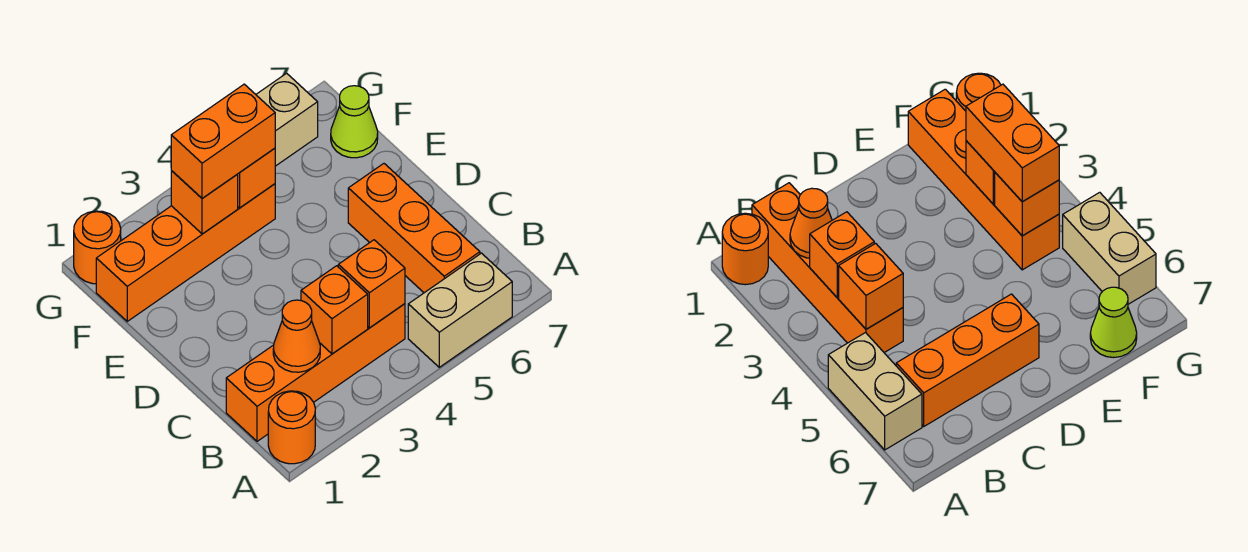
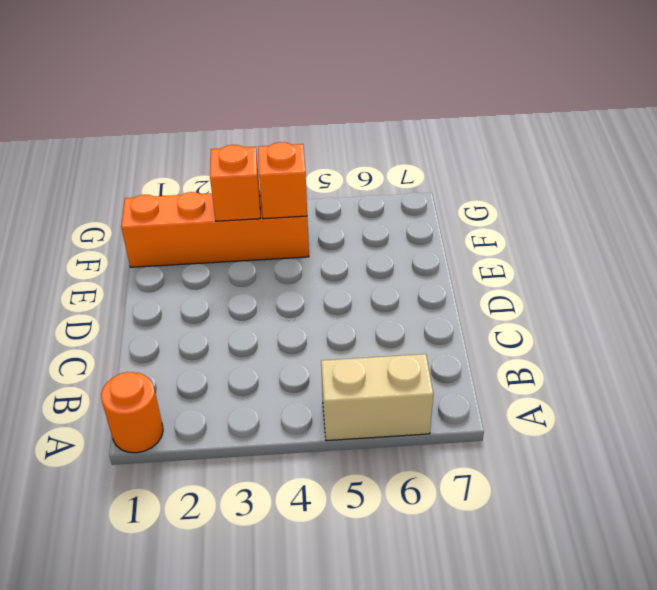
none -> orange brick B1:B4 level 1
none -> orange brick B6:D6 level 1
none -> lime cone F7 level 1

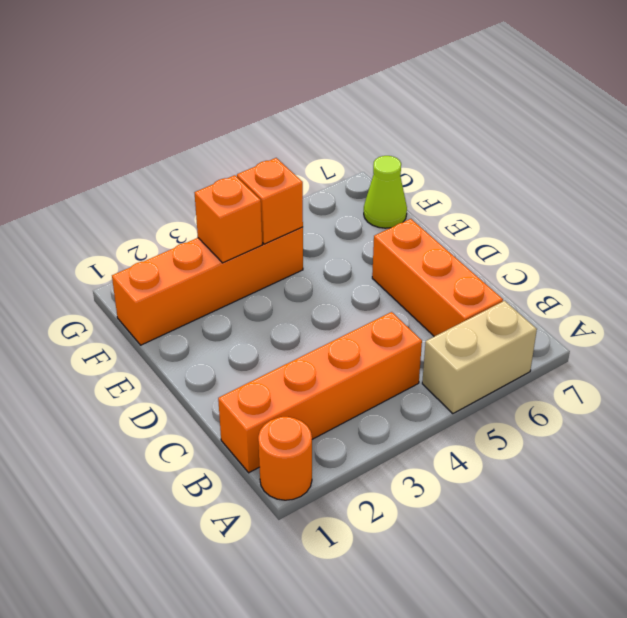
none -> orange round brick G1 level 1
none -> tan brick G5:G6 level 1
none -> orange cone B2 level 2

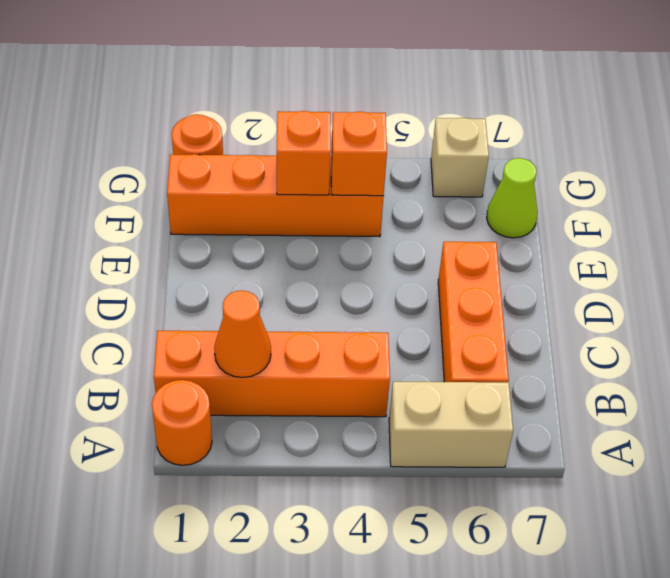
tan brick G6 level 1 -> tan brick G5:G6 level 1
none -> orange brick B3 level 2
none -> orange brick B4 level 2
none -> orange brick F3:F4 level 3

